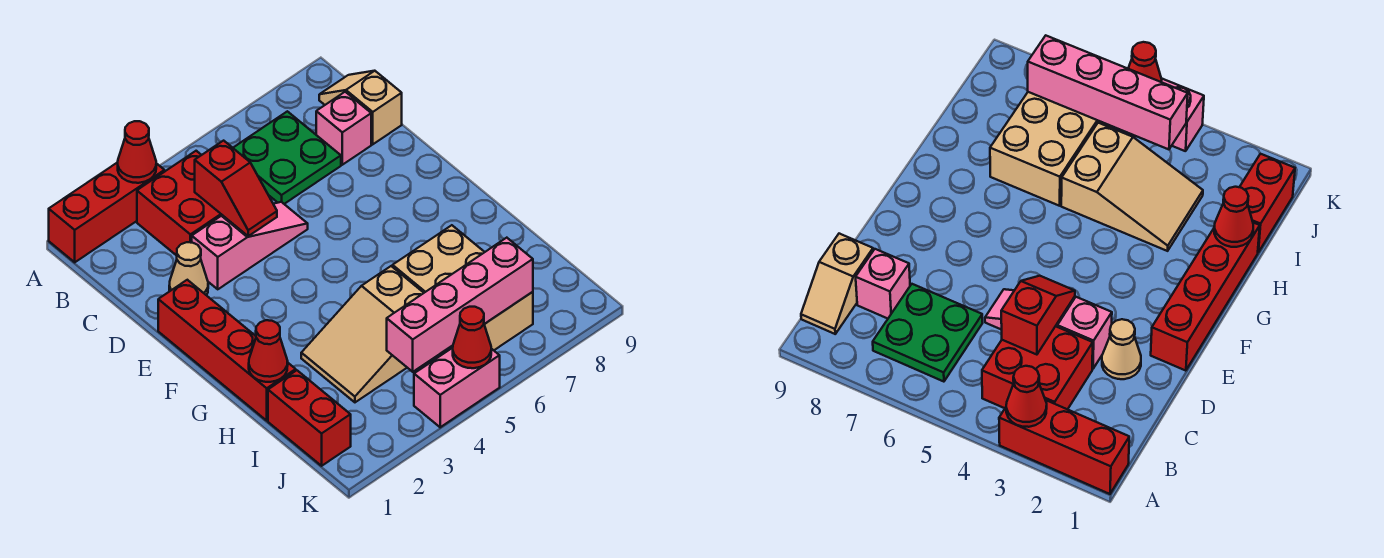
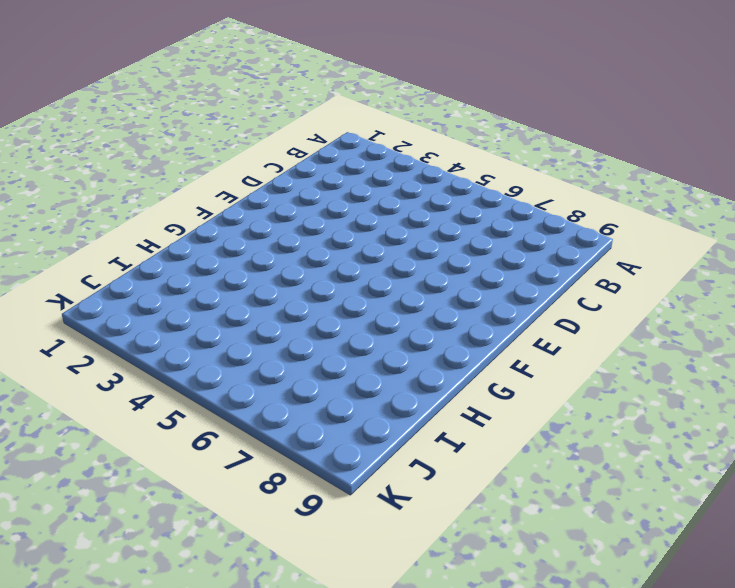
none -> red brick A1:A3 level 1
none -> red brick B3:C4 level 1
none -> green plate B6:C7 level 1

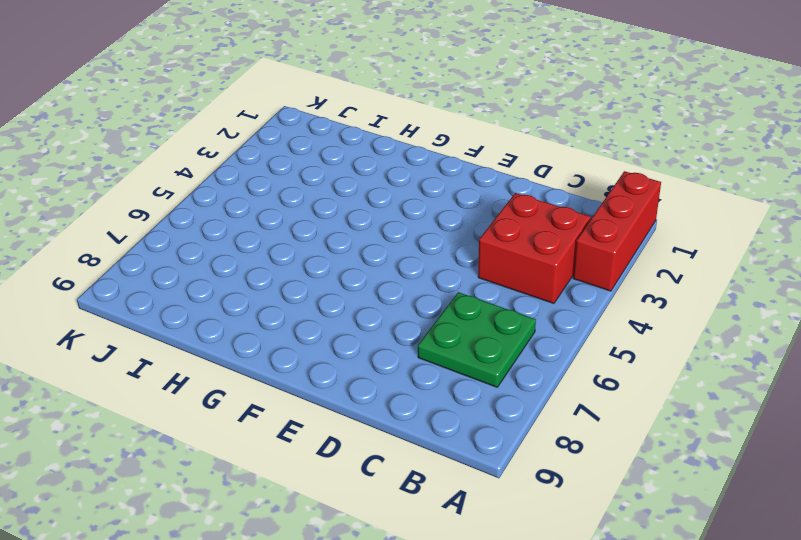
none -> tan slope B9:C9 level 1 top C
none -> pink brick C8 level 1
none -> tan cone D2 level 1

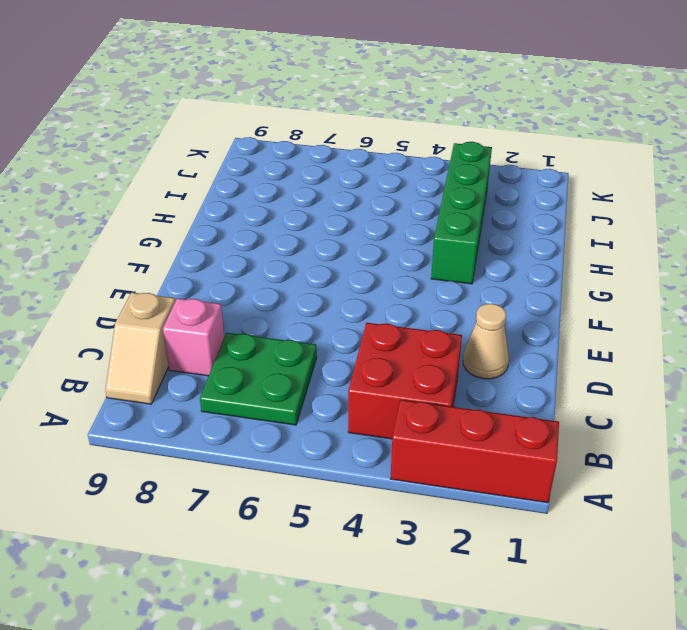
green brick G3:J3 level 1 -> tan slope H3:I5 level 1 top 5
none -> pink slope D3:D5 level 1 top 3
none -> red brick E1:H1 level 1
none -> tan brick H6:J7 level 1

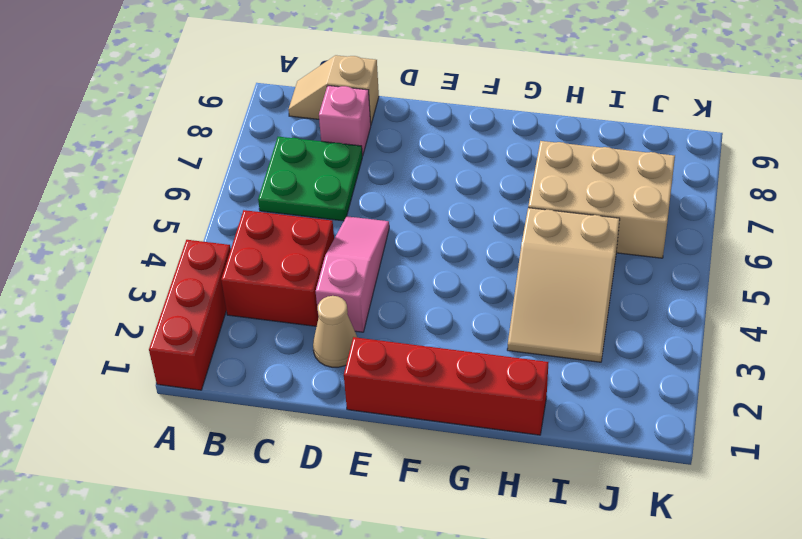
none -> red brick I1:J1 level 1
none -> pink brick K4:K5 level 1
none -> red cone A3 level 2

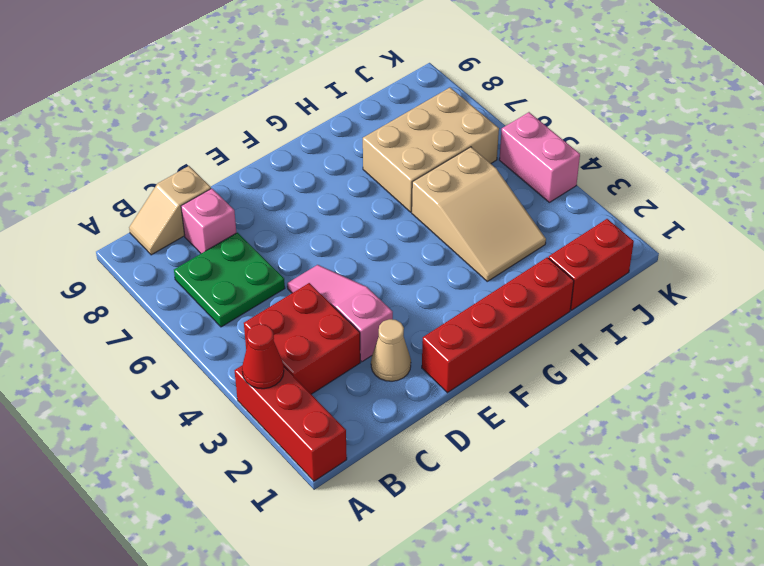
none -> red slope C4:D4 level 2 top C
none -> red cone H1 level 2
none -> pink brick J4:J7 level 2

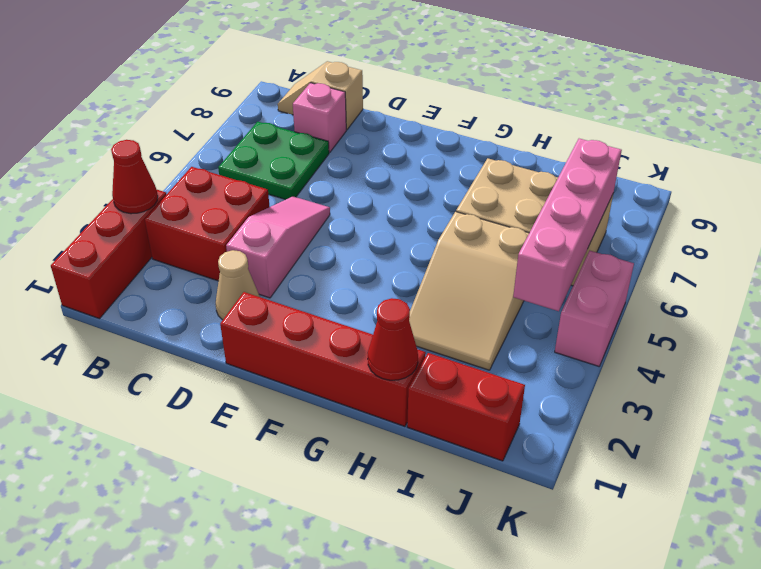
none -> red slope C4:D4 level 2 top C
none -> red cone K5 level 2

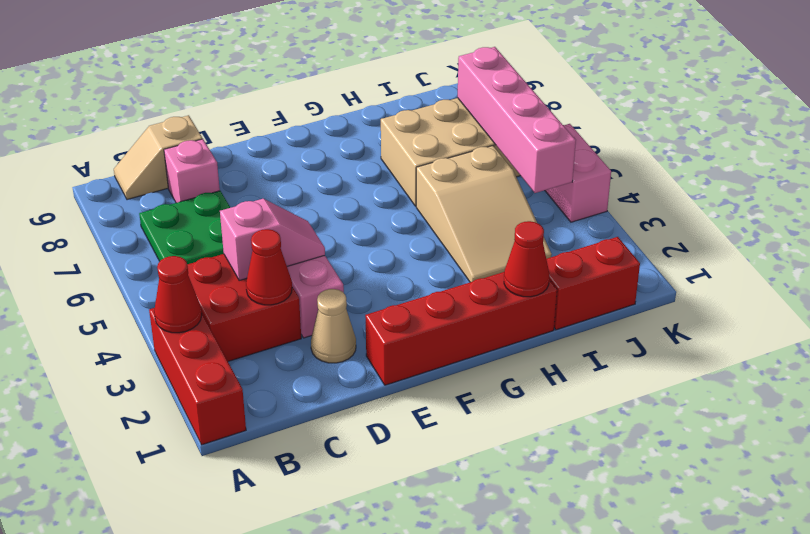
red cone C3 level 2 -> red cone K5 level 2
pink slope C4:D4 level 2 top C -> red slope C4:D4 level 2 top C

